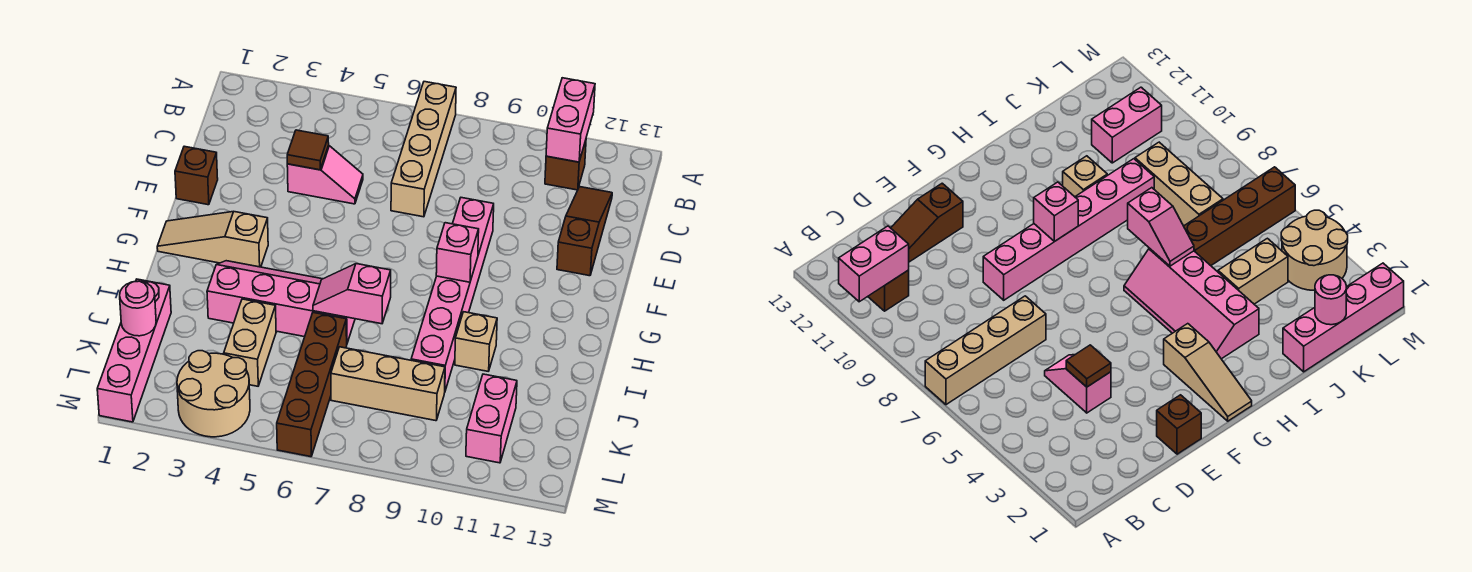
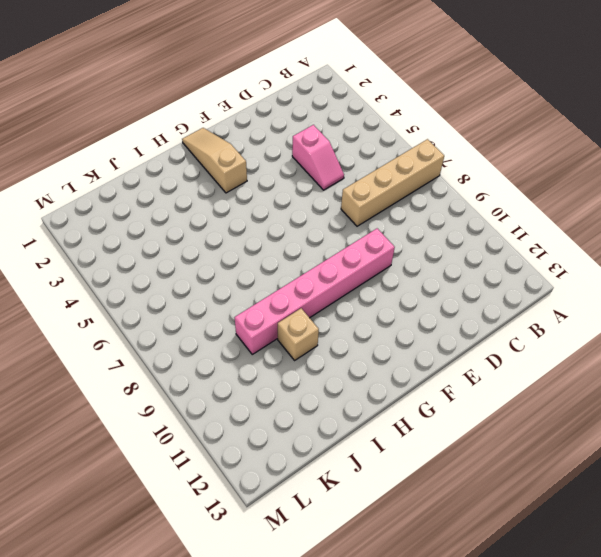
none -> brown brick B11 level 1
none -> brown slope C12:E12 level 1 top E
none -> brown brick E1 level 1

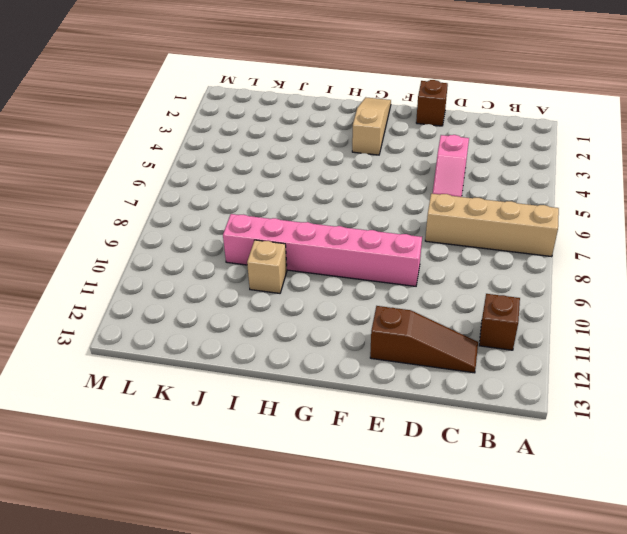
none -> pink slope H3:I6 level 1 top I
none -> pink brick J1:M1 level 1
none -> tan brick J4:K4 level 1

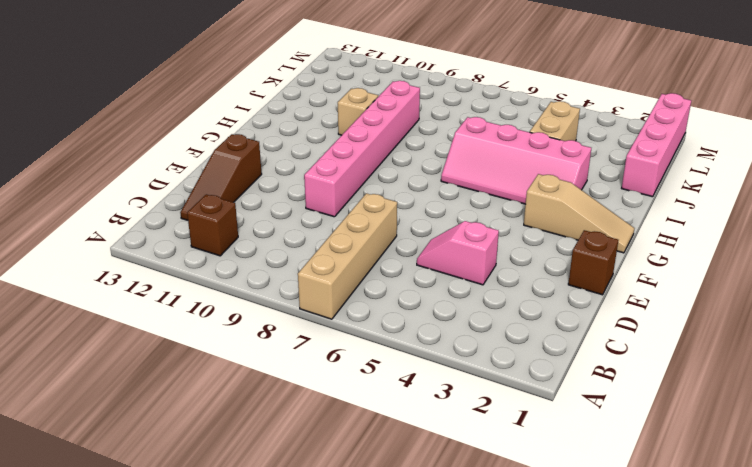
none -> brown brick J6:M6 level 1
none -> tan brick K7:K9 level 1
none -> pink brick K11:L11 level 1

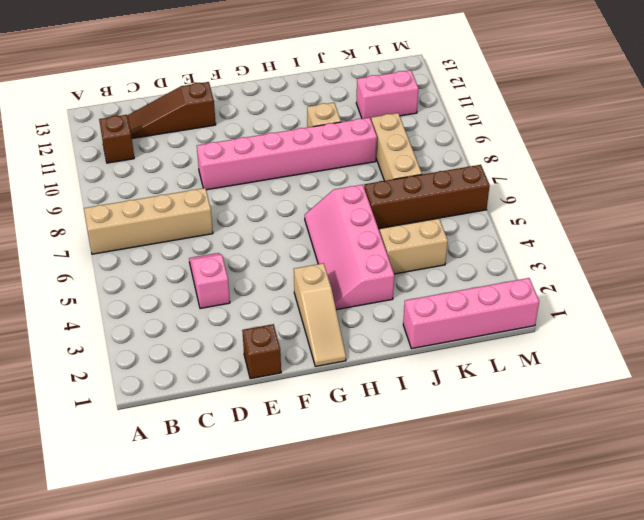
none -> tan round brick L3:M4 level 1
none -> pink brick A11:B11 level 2
none -> brown tile D4 level 2

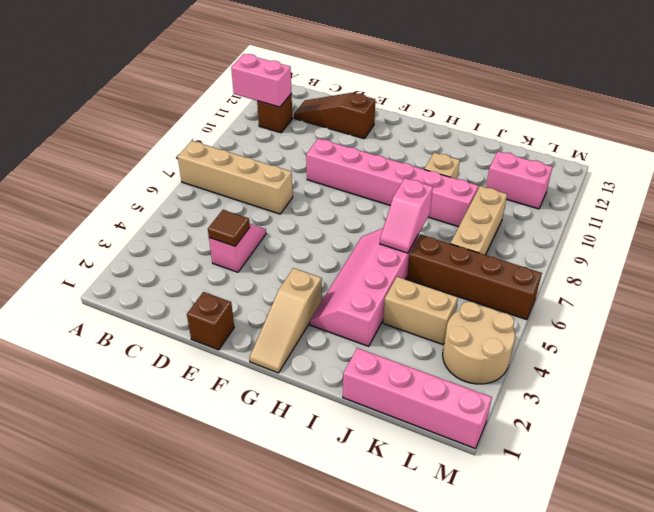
none -> pink brick G9 level 2
none -> pink round brick K1 level 2

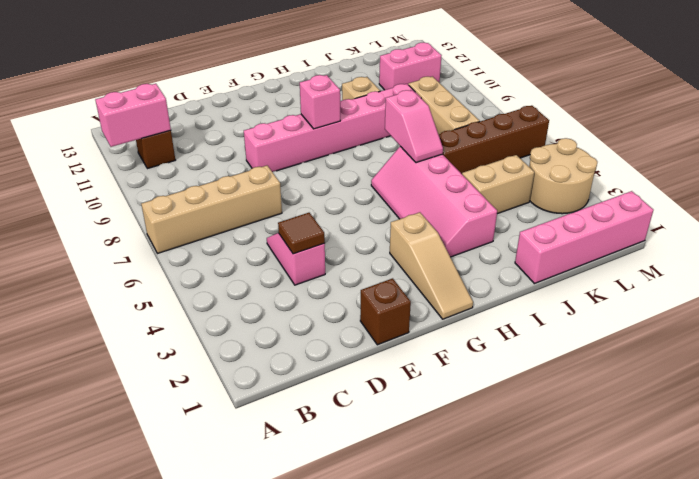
none -> brown slope C12:E12 level 1 top E
none -> pink round brick K1 level 2

